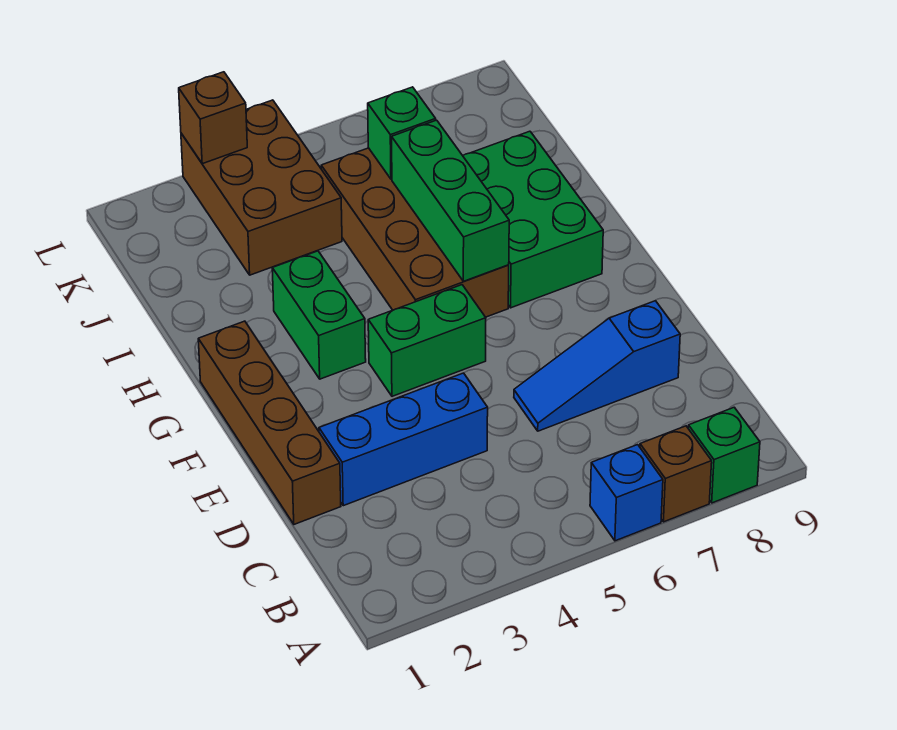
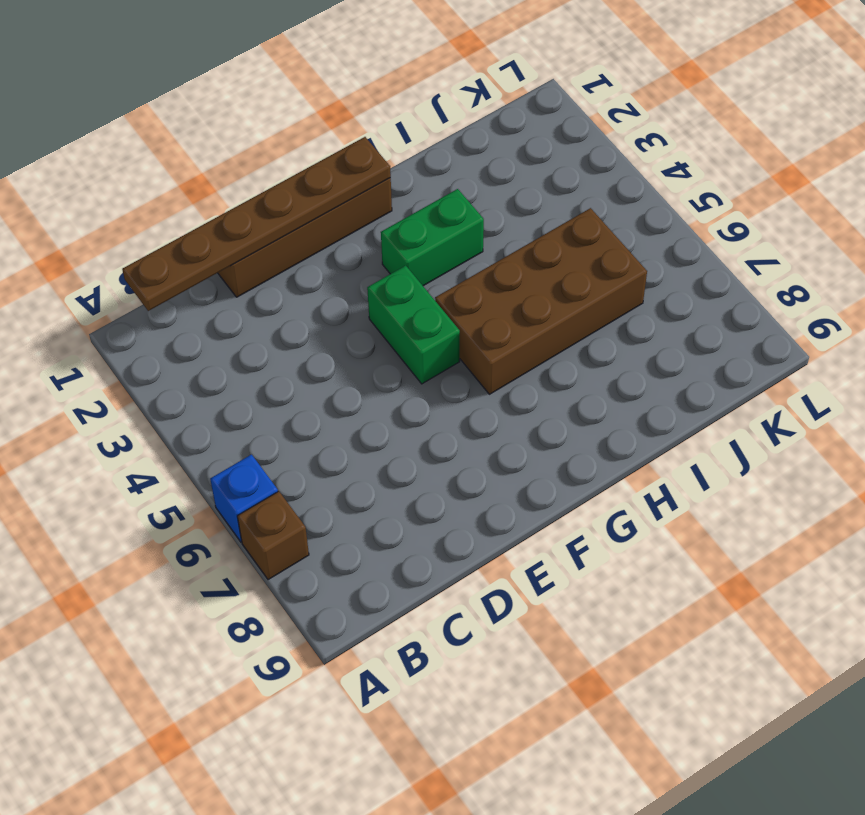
brown plate B1:G1 level 2 -> none
none -> green brick A8 level 1
none -> blue brick D2:D4 level 1
none -> blue slope D6:D8 level 1 top 8

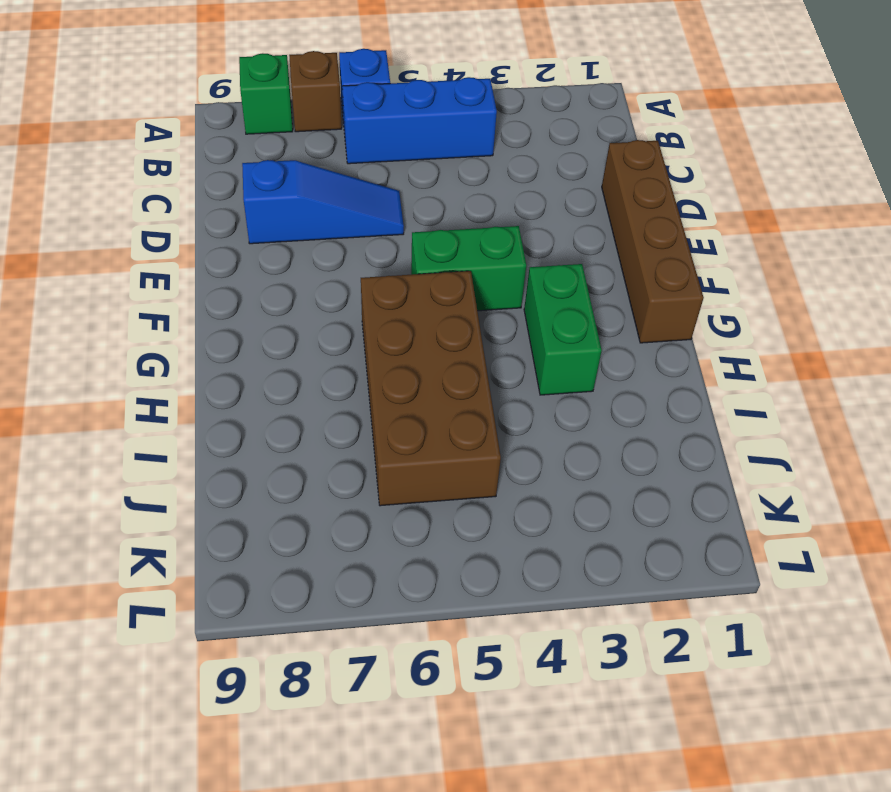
blue brick B4:B6 level 1 -> blue brick D2:D4 level 1
none -> green brick G7:I8 level 1
none -> brown brick J3:L4 level 1
none -> green brick G6:I6 level 2

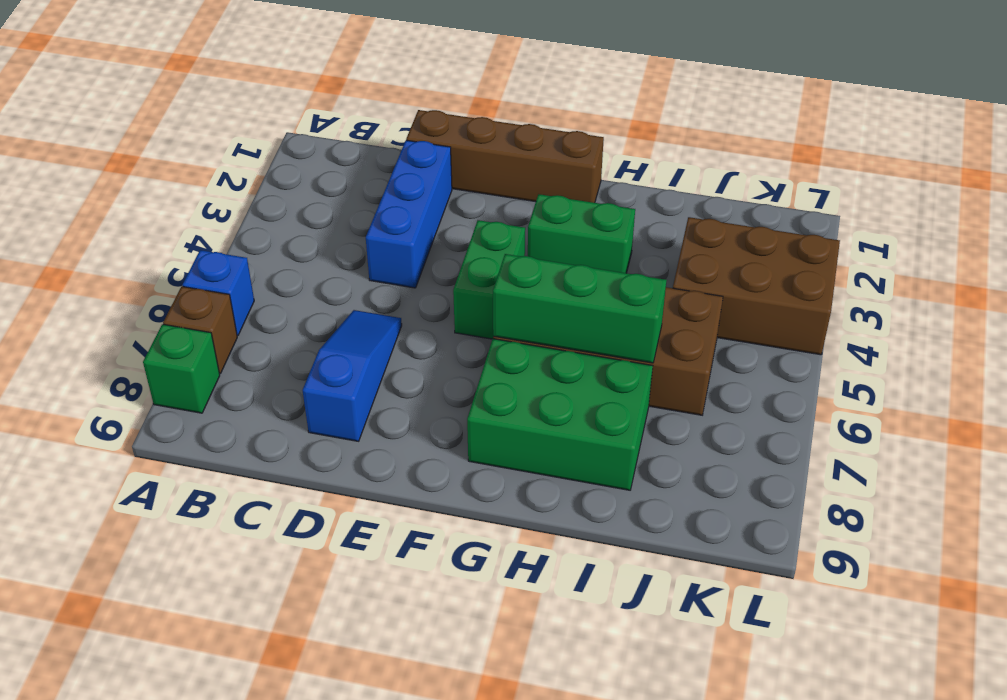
none -> green brick J6 level 2
none -> brown brick L3 level 2

